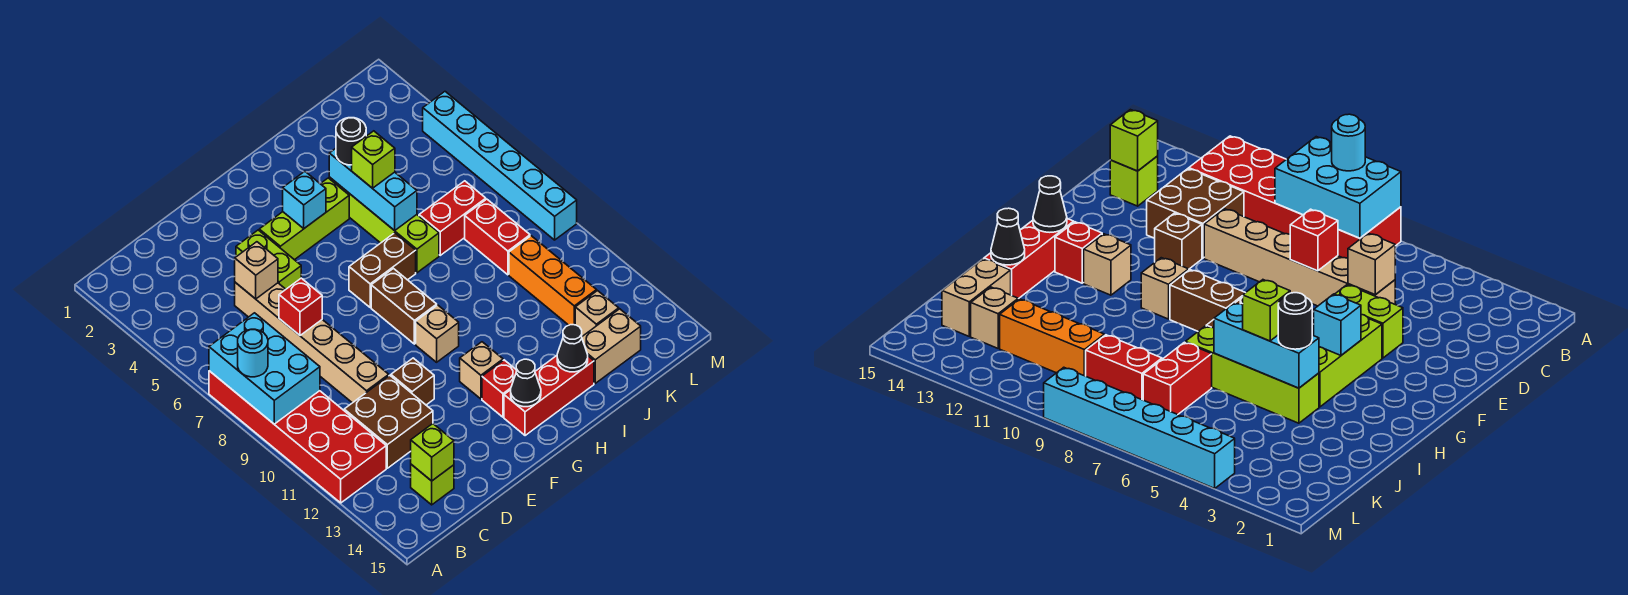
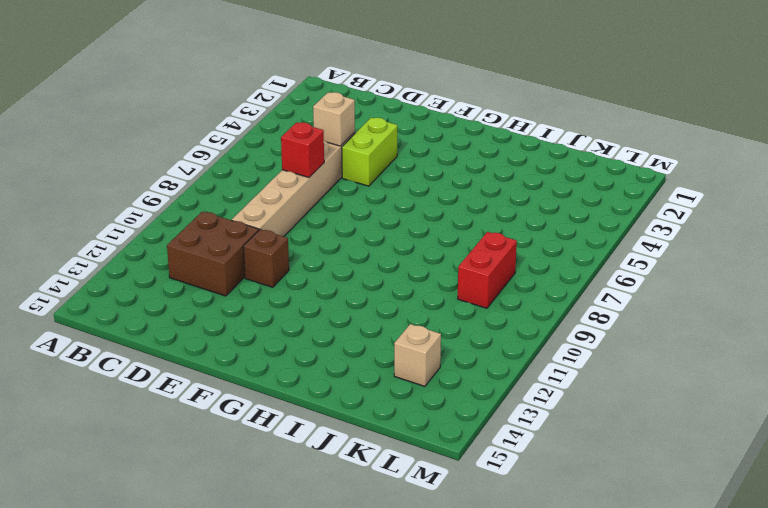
none -> red brick A7:B12 level 1
none -> lime brick C14 level 1
none -> lime brick F4:H4 level 1
none -> brown brick G7:H7 level 1

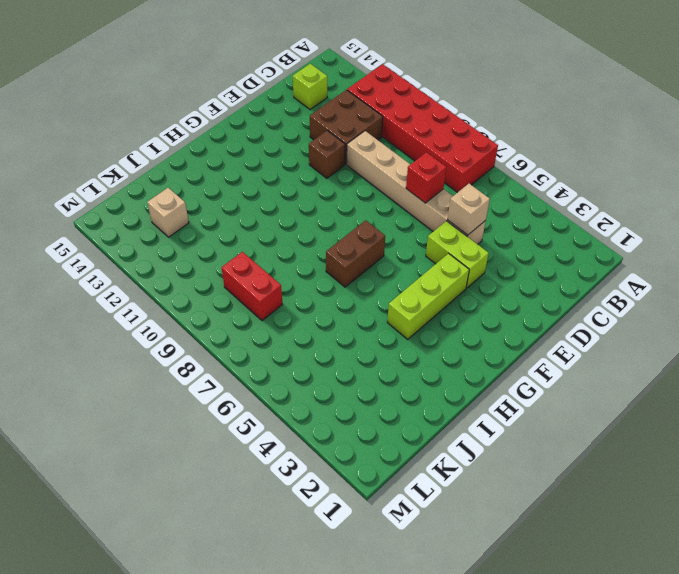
none -> brown brick G8:G9 level 1
none -> tan brick G10 level 1
none -> tan brick G12 level 1
none -> red brick G13 level 1

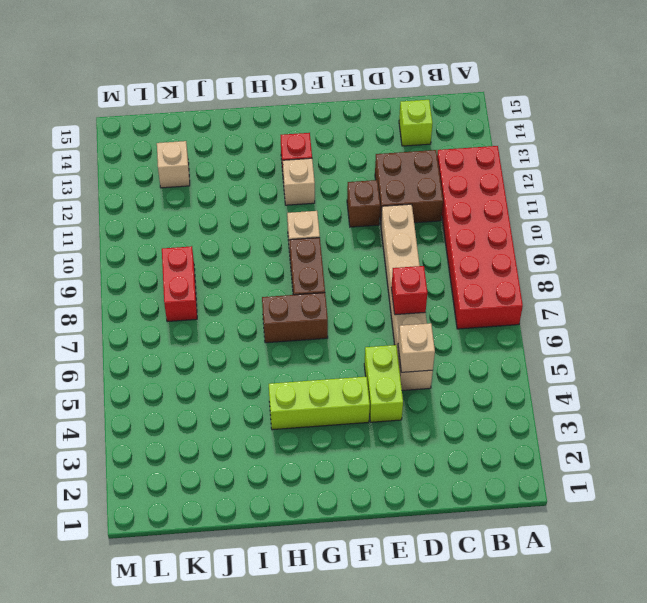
none -> red brick G14:I14 level 1
none -> lime brick I4:I7 level 1
none -> red brick J7:K7 level 1
none -> tan brick J14:K14 level 1

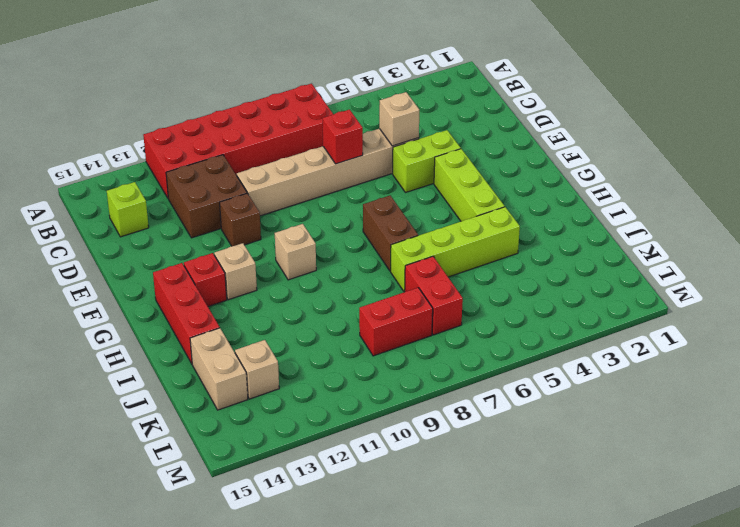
none -> brown brick G8:G9 level 1
none -> orange brick K10:K12 level 1
none -> cyan brick M4:M9 level 1
none -> cyan brick A7:B9 level 2

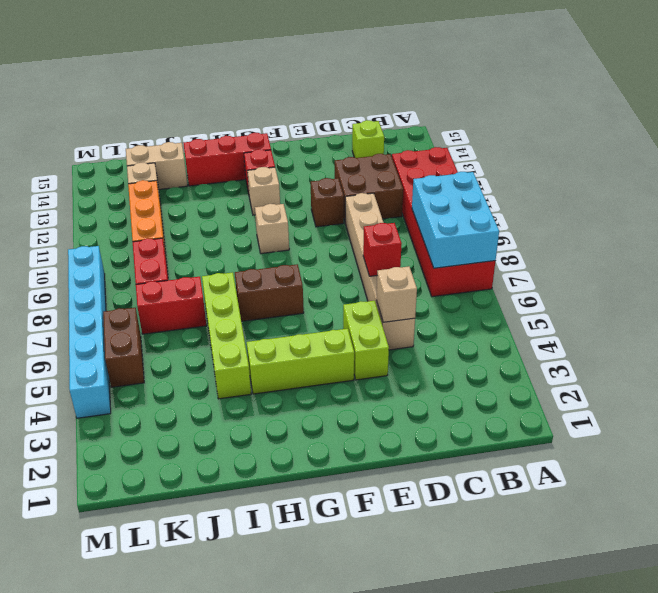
brown brick L5:L6 level 1 -> brown brick G8:G9 level 1
none -> lime brick C14 level 2
none -> cyan brick G4 level 2
none -> black cone G14 level 2
none -> cyan brick I4:I6 level 2

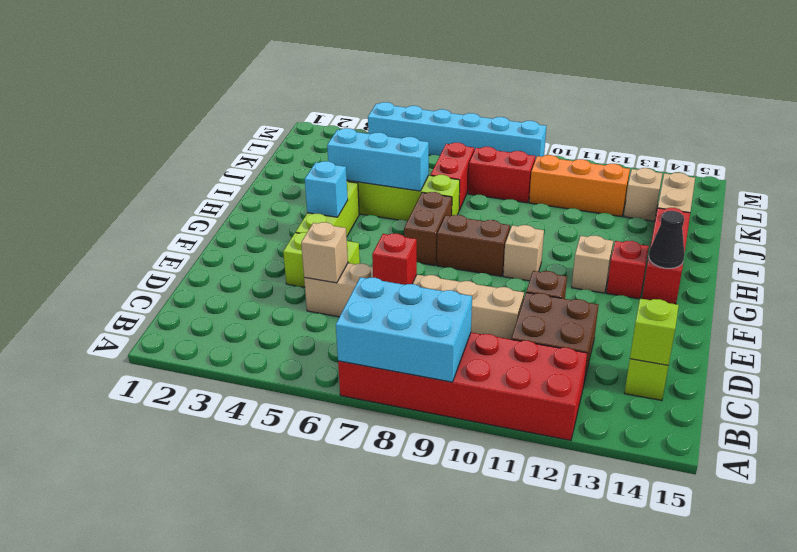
none -> black cone I14 level 2
none -> cyan round brick A8 level 3
none -> black round brick I4 level 3
none -> lime brick I5 level 3

